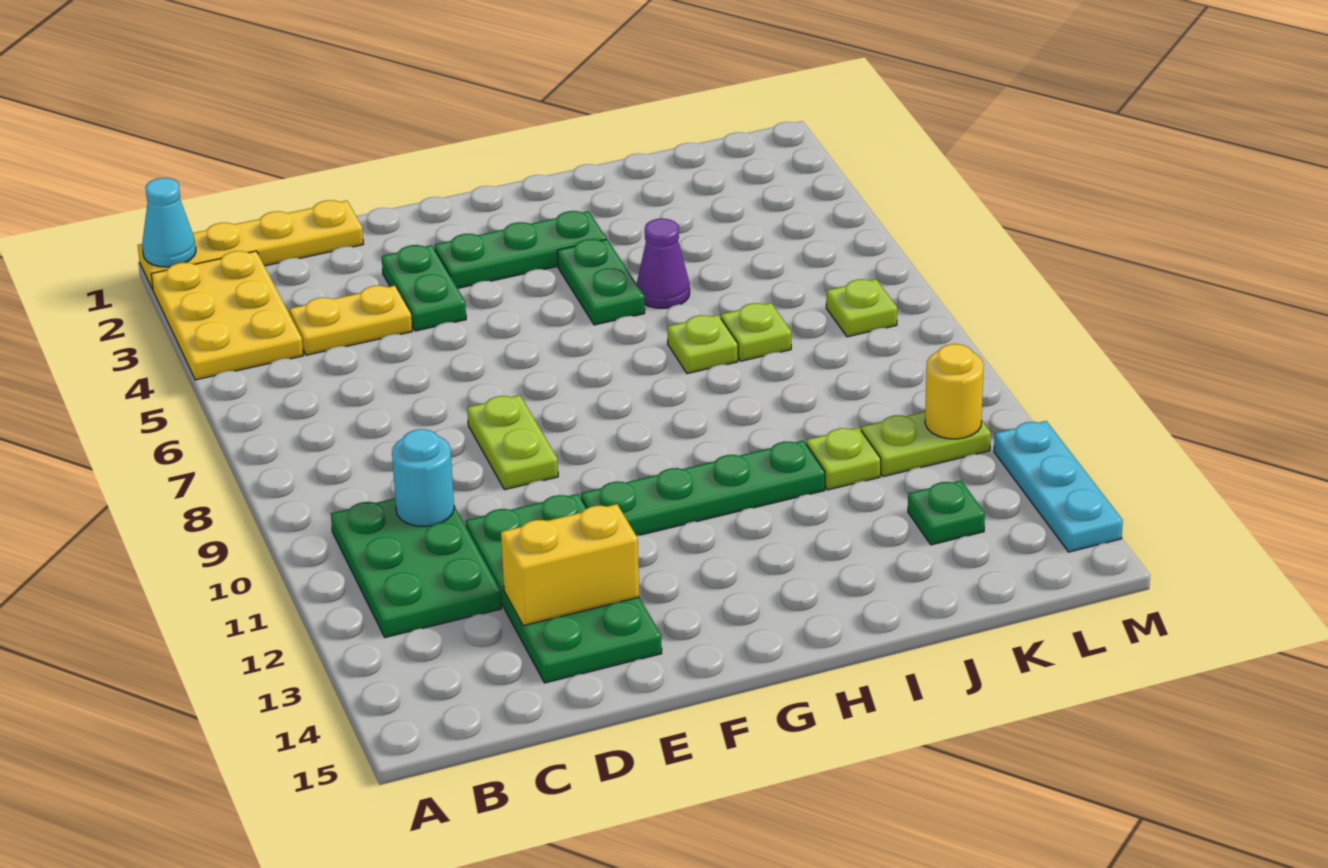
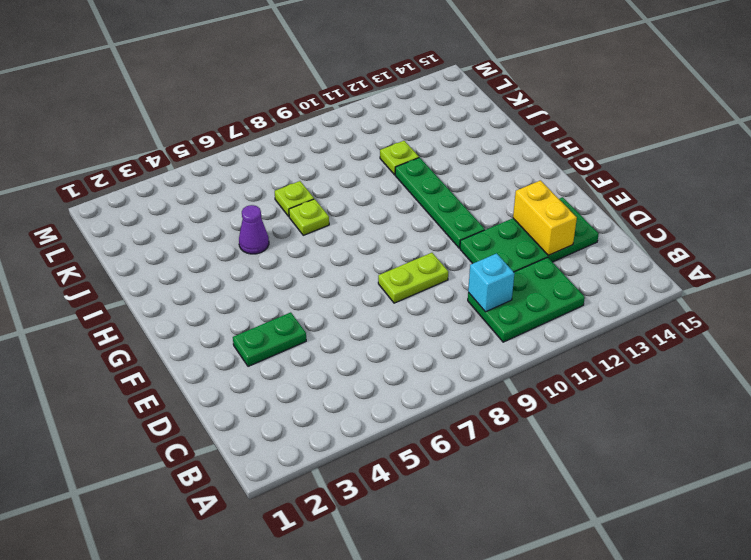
cyan brick C10 level 2 -> cyan round brick C10 level 2
none -> yellow plate A1:D1 level 1
none -> yellow plate A2:B4 level 1
none -> yellow plate C4:D4 level 1

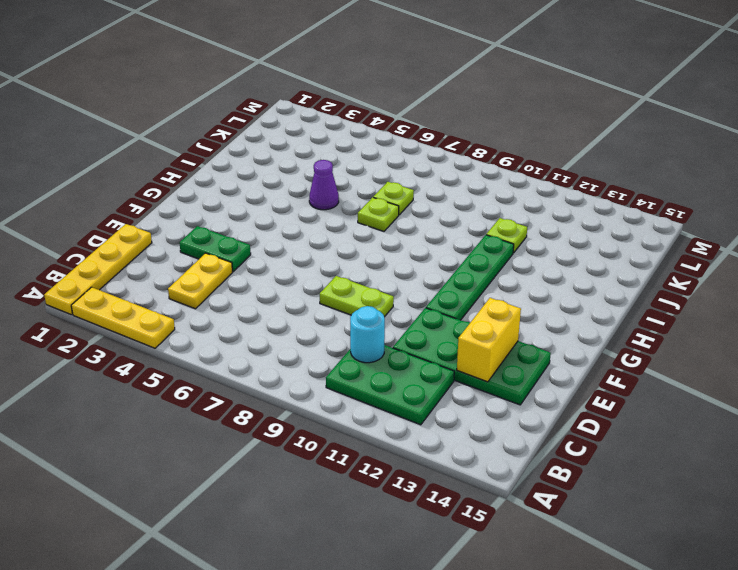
yellow plate A2:A4 level 1 -> yellow plate A2:B4 level 1
none -> green plate F3:H3 level 1
none -> green plate H4:H5 level 1
none -> lime plate K11:L11 level 1

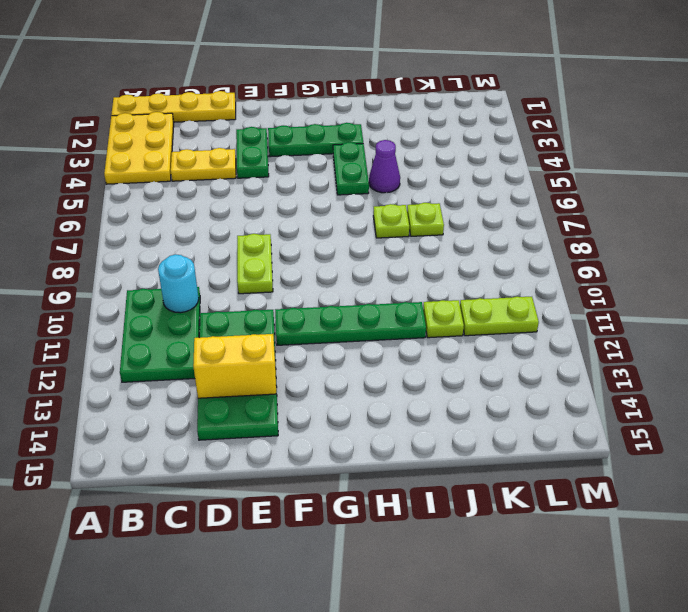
none -> green plate K13 level 1
none -> lime plate L7 level 1
none -> cyan plate M12:M14 level 1

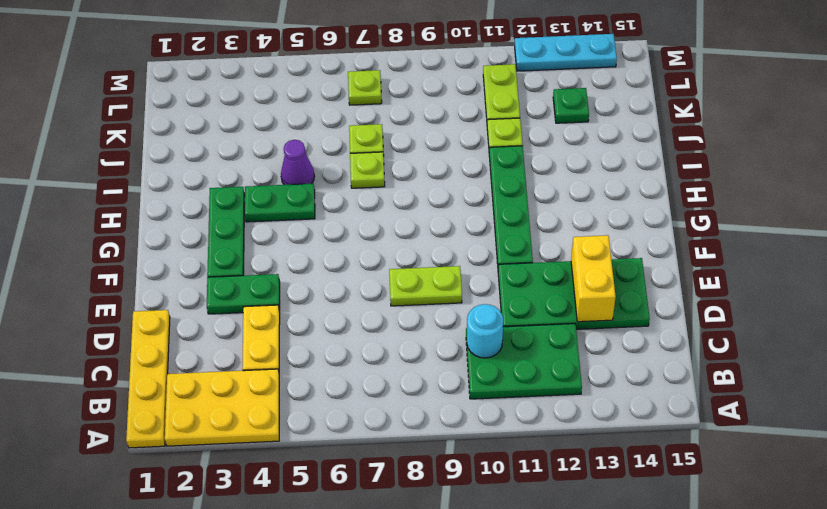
none -> cyan cone A1 level 2
none -> yellow round brick L11 level 2

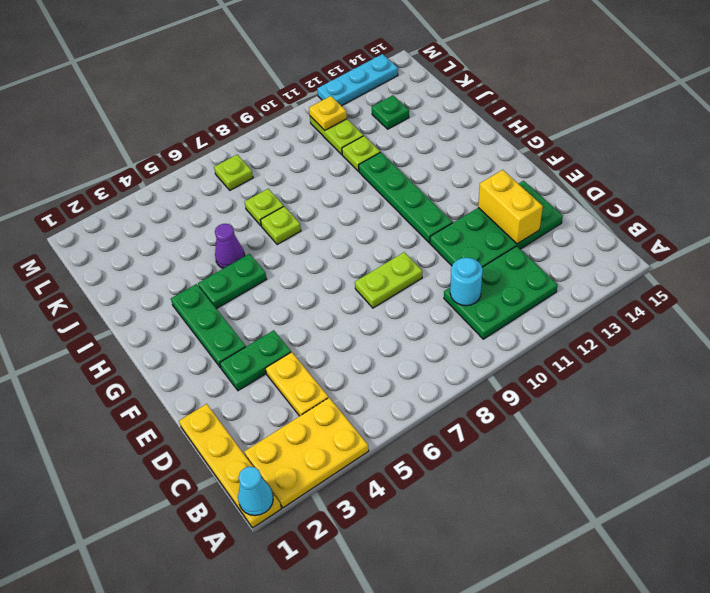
yellow plate L11 level 2 -> yellow round brick L11 level 2

